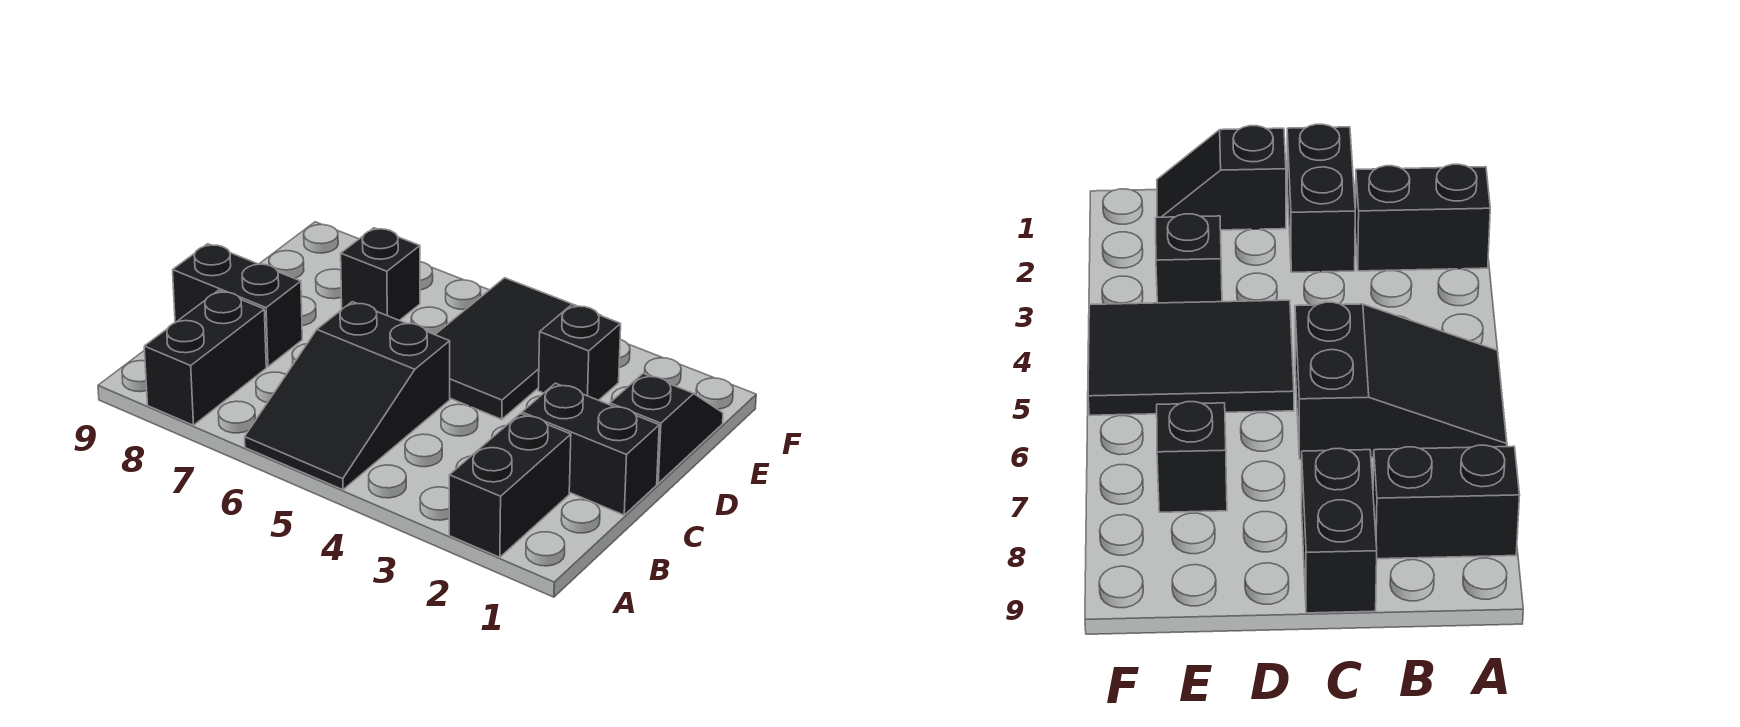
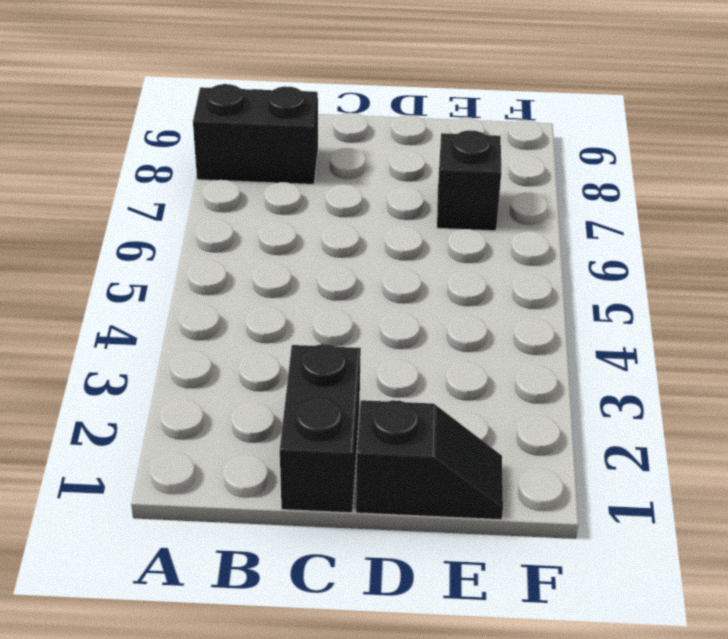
none -> black brick A2:B2 level 1
none -> black slope A5:C6 level 1 top C

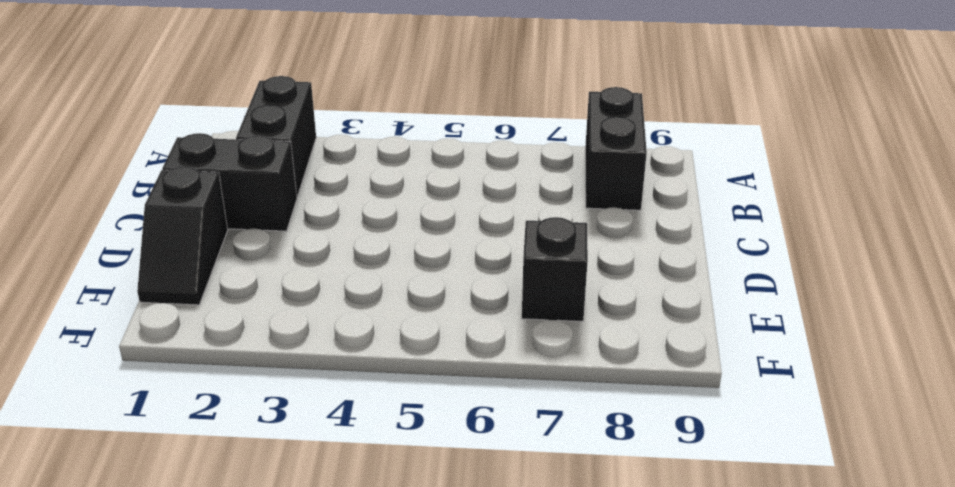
none -> black slope A5:C6 level 1 top C
none -> black brick C8:C9 level 1

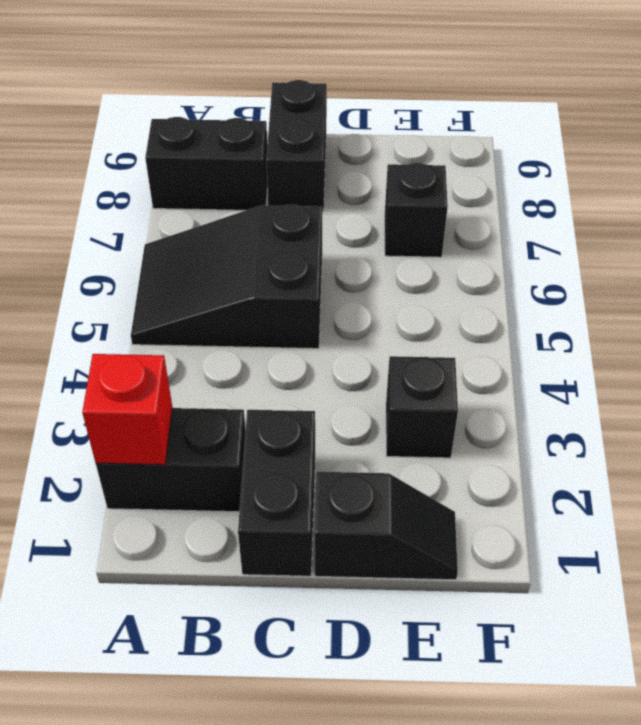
red brick A2 level 2 -> none
none -> black tile D4:F5 level 1

